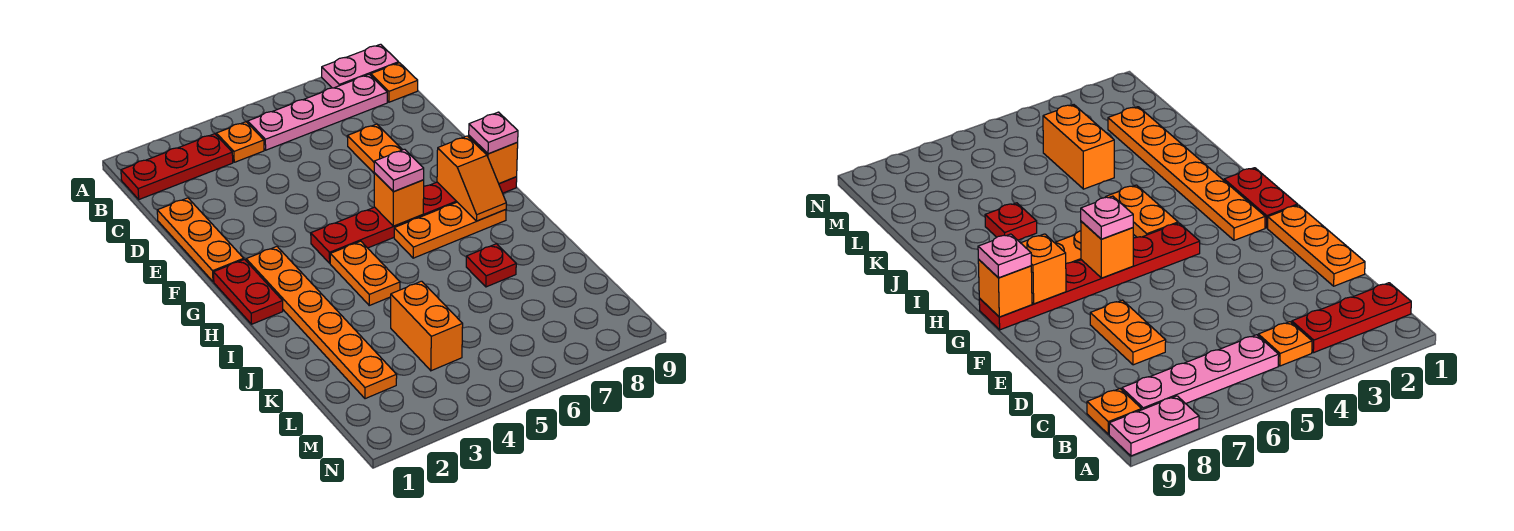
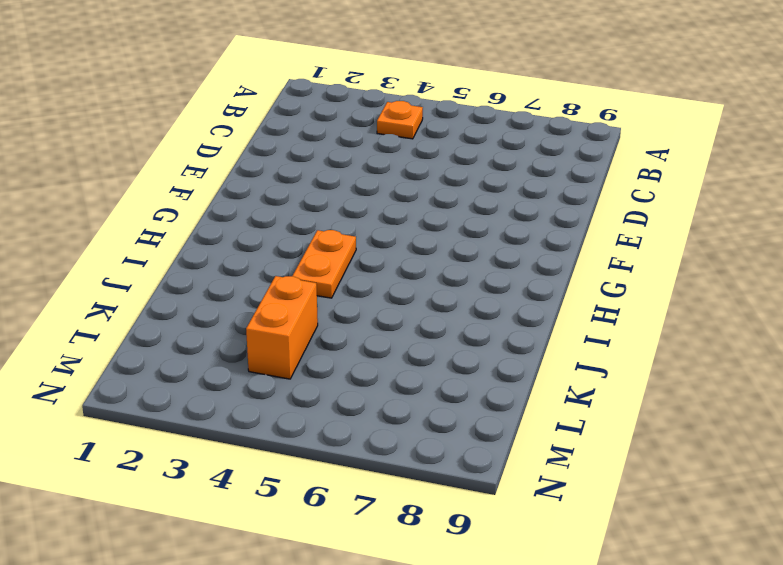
none -> pink plate A8:A9 level 1
none -> red plate B1:B3 level 1
none -> pink plate B5:B8 level 1

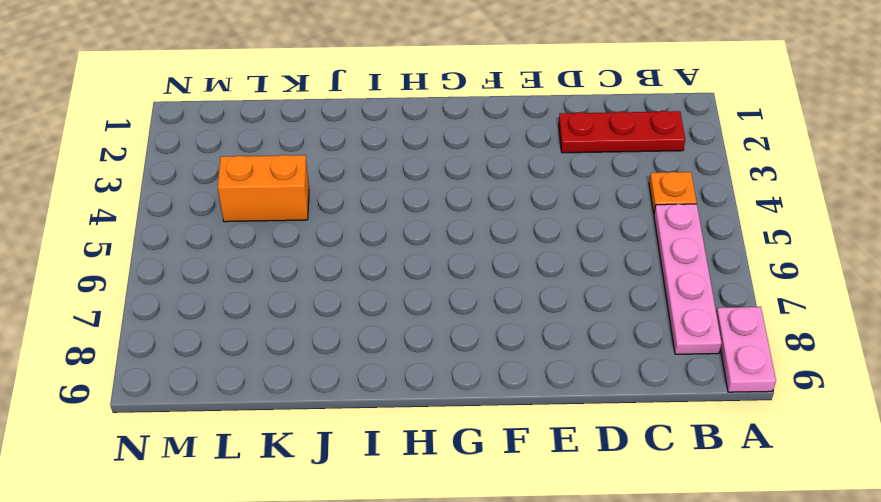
red plate B2:D2 level 1 -> red plate B1:B3 level 1
none -> orange plate B9 level 1
none -> orange plate D1:F1 level 1
none -> orange plate D7:E7 level 1

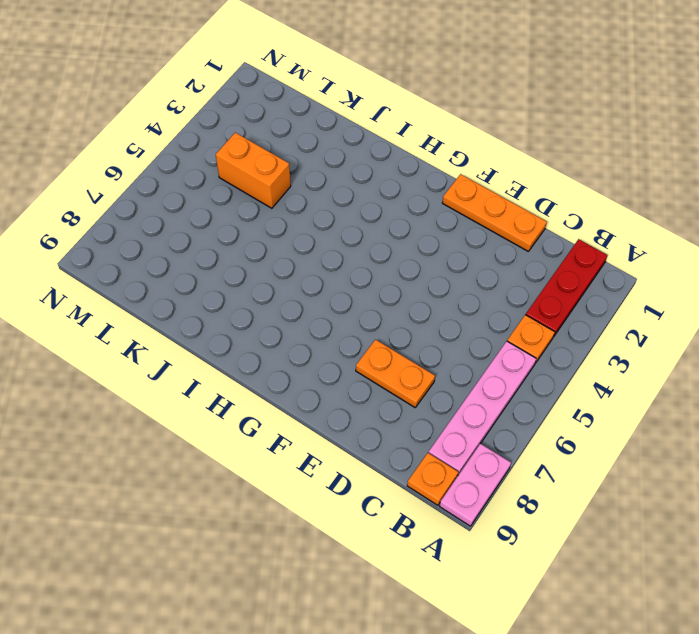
none -> red plate G1:H1 level 1
none -> orange plate G2:L2 level 1
none -> red plate G4:G9 level 1

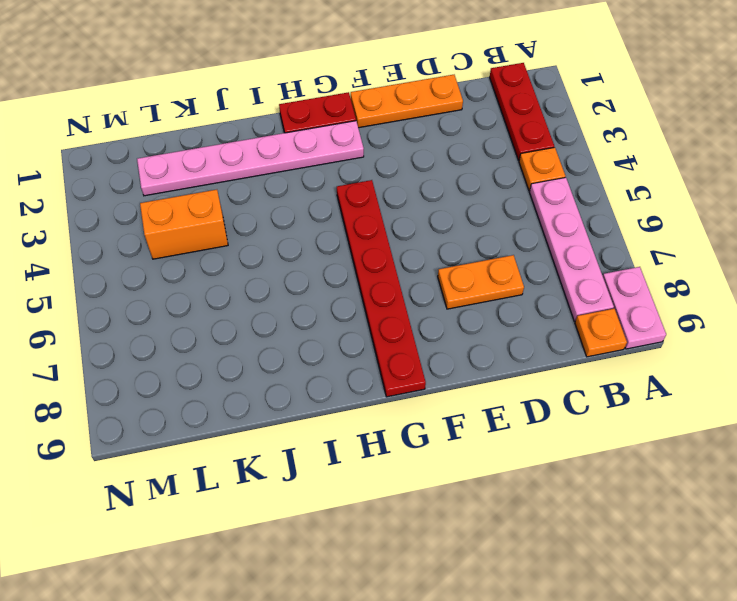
pink plate G2:L2 level 1 -> orange plate G2:L2 level 1
none -> orange plate H4:I4 level 1
none -> orange plate H6:H8 level 1
none -> red plate J7 level 1

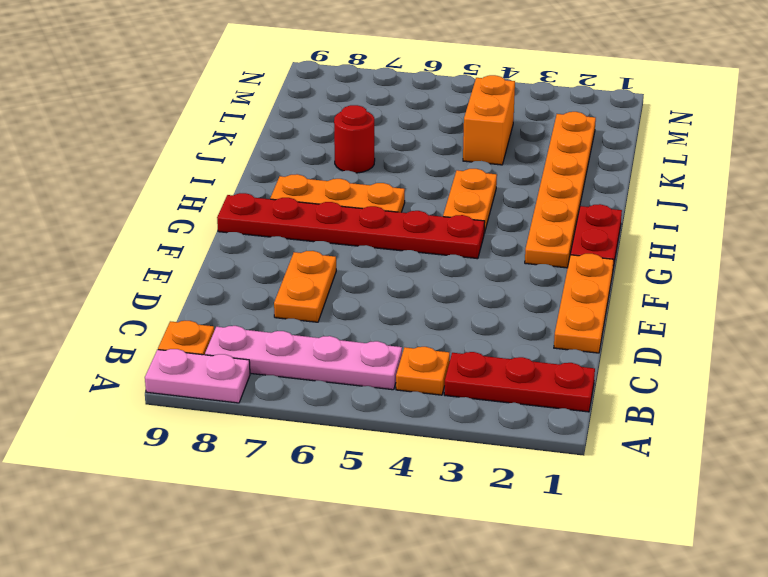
red round brick J7 level 1 -> red plate J7 level 1
none -> orange brick G6 level 2
none -> orange slope G8:H8 level 2 top G
none -> orange brick G9 level 2

